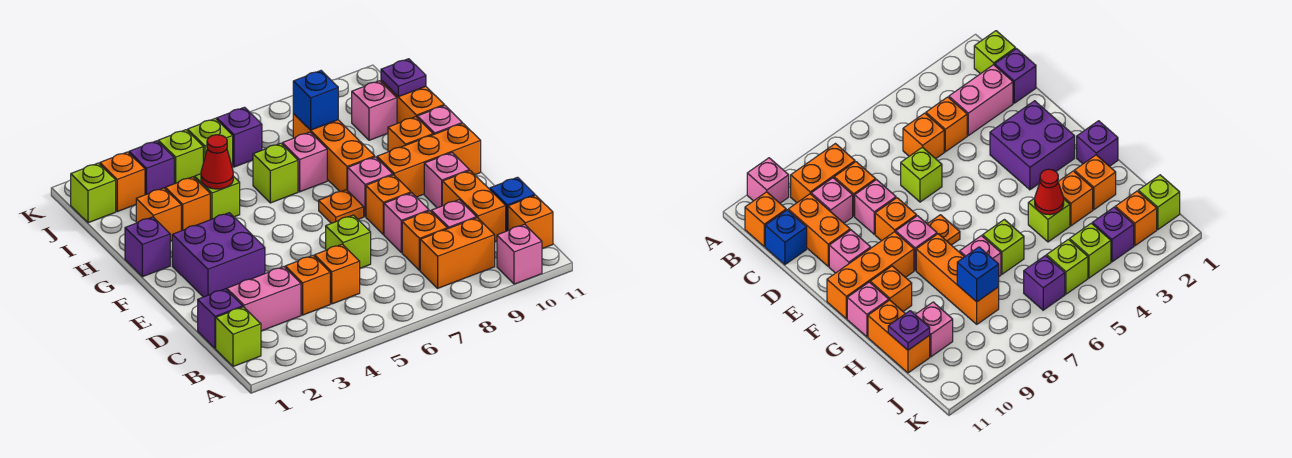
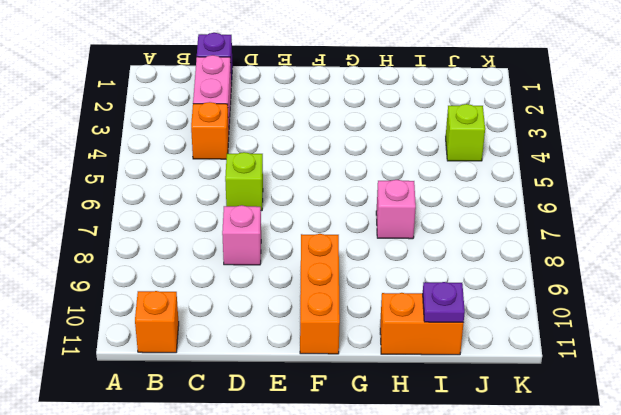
none -> pink brick A10 level 1
none -> lime brick B1 level 1
none -> orange brick B8:B9 level 1
none -> orange brick C5 level 1

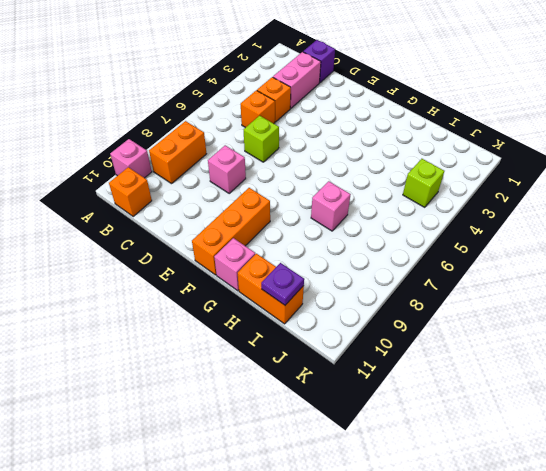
none -> lime brick B1 level 1
none -> orange brick C8 level 1
none -> pink brick C9 level 1
none -> orange brick C10:D10 level 1

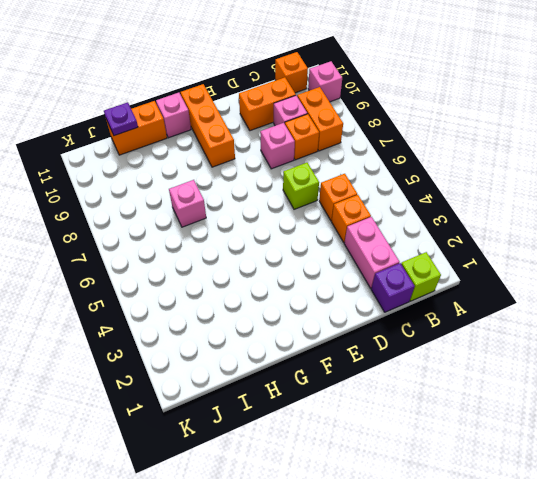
none -> blue brick C11 level 1
none -> purple brick E2:F3 level 1
none -> orange brick E8 level 1
none -> pink brick E10 level 1

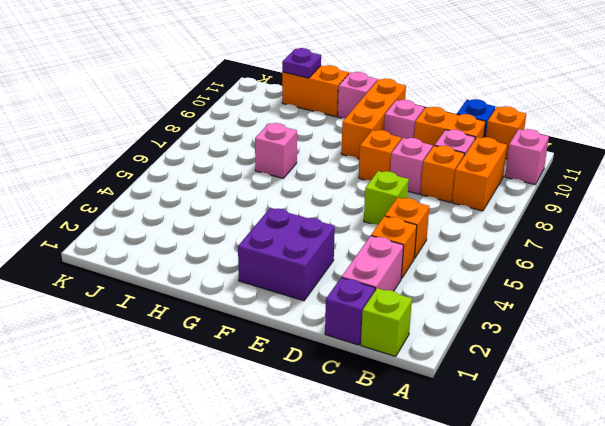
none -> orange plate F7 level 1
none -> pink brick F8 level 1
none -> purple brick G1 level 1
none -> orange brick G8:I8 level 1

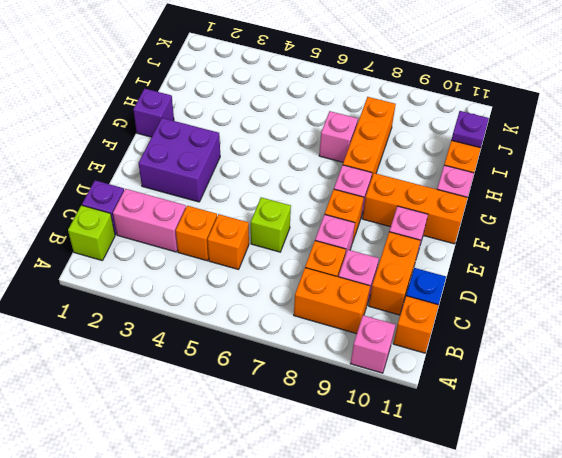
none -> orange plate F7 level 1
none -> orange brick G10 level 1
none -> orange brick H2 level 1
none -> orange brick H3 level 1

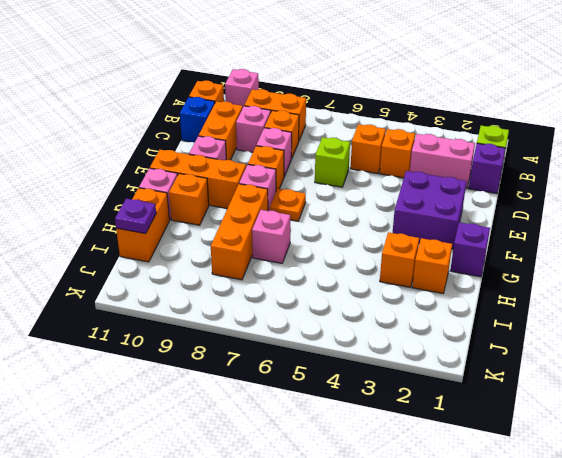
none -> lime brick H4 level 1
none -> lime brick H6 level 1
none -> pink brick I10 level 1
none -> lime brick J1 level 1

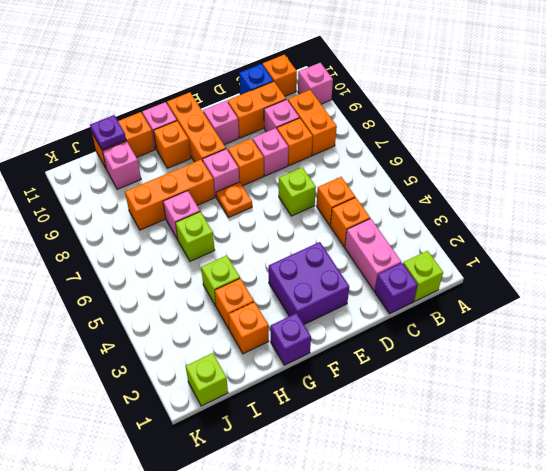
none -> orange brick J2 level 1
none -> purple brick J3 level 1
none -> lime brick J4 level 1
none -> lime brick J5 level 1

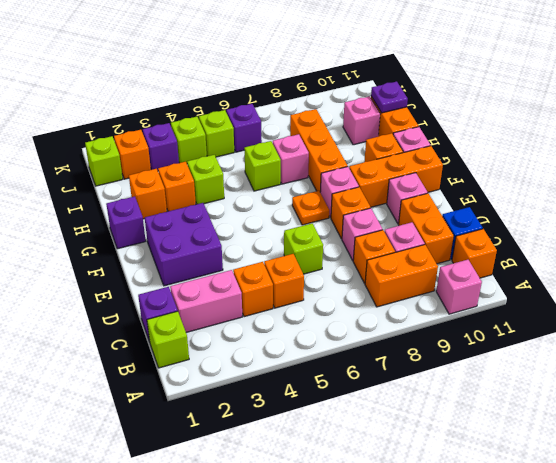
none -> red cone H4 level 2
none -> blue brick I8 level 2

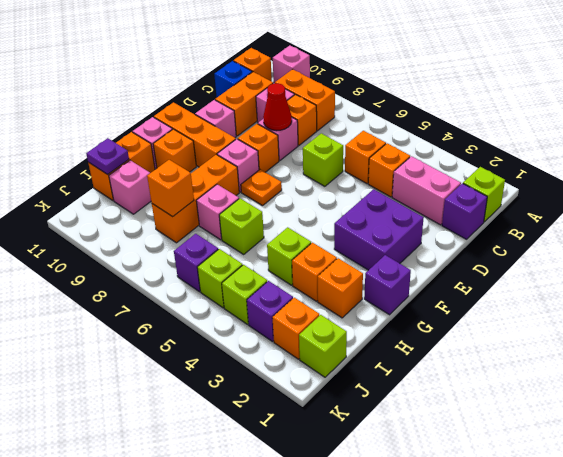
red cone D8 level 2 -> red cone H4 level 2
orange brick I8 level 2 -> blue brick I8 level 2

